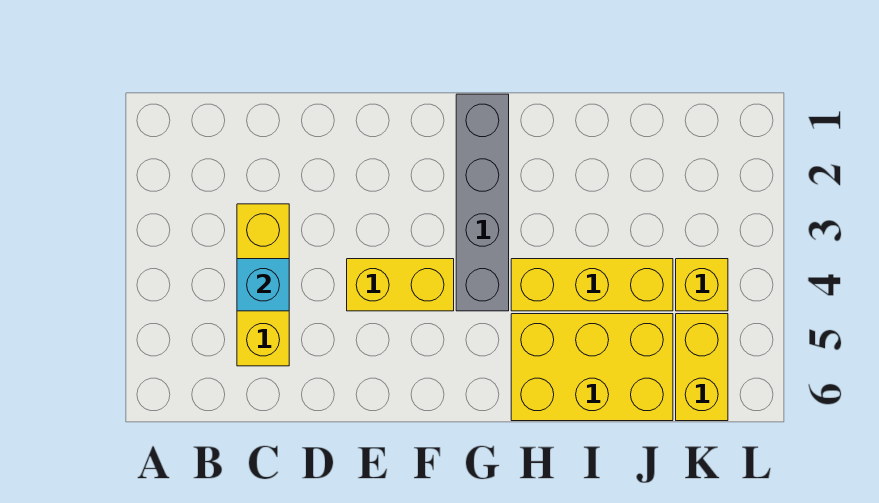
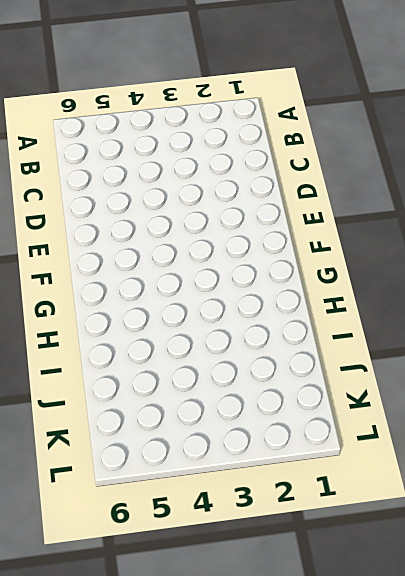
none -> yellow brick C3:C5 level 1
none -> yellow brick E4:F4 level 1

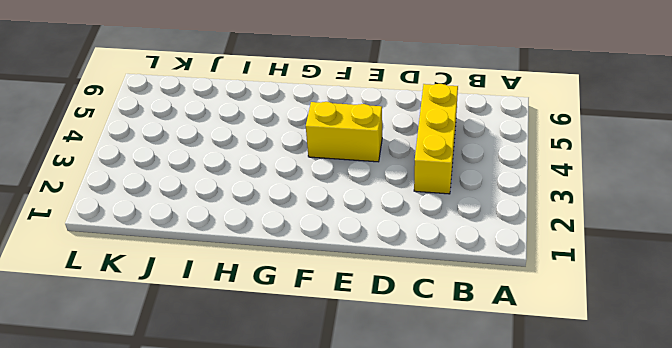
none -> grey brick G1:G4 level 1
none -> yellow brick H4:J4 level 1

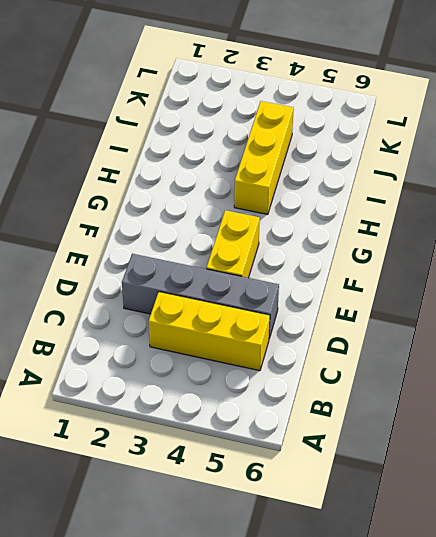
grey brick D2:D5 level 1 -> grey brick G1:G4 level 1
none -> yellow brick H5:J6 level 1
none -> yellow brick K4 level 1

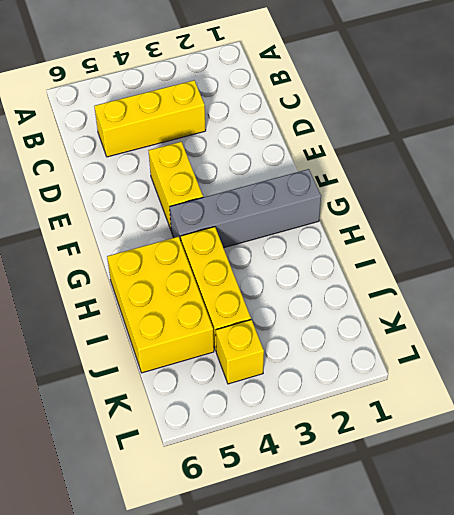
none -> yellow brick K5:K6 level 1
none -> cyan brick C4 level 2

